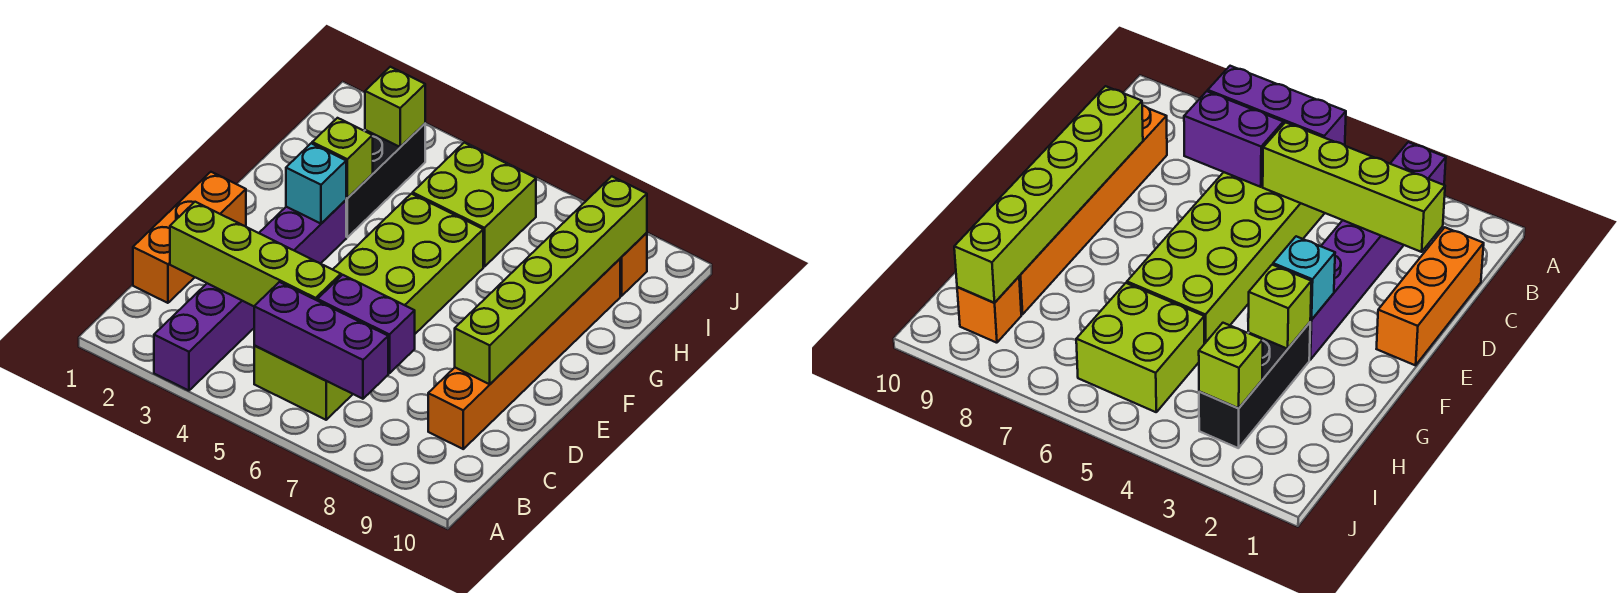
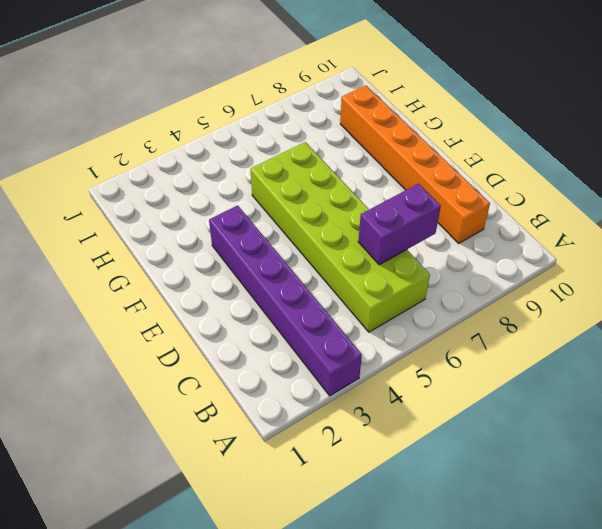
none -> orange brick C1:E1 level 1
none -> black brick G3:I3 level 1
none -> lime brick H5:I6 level 1

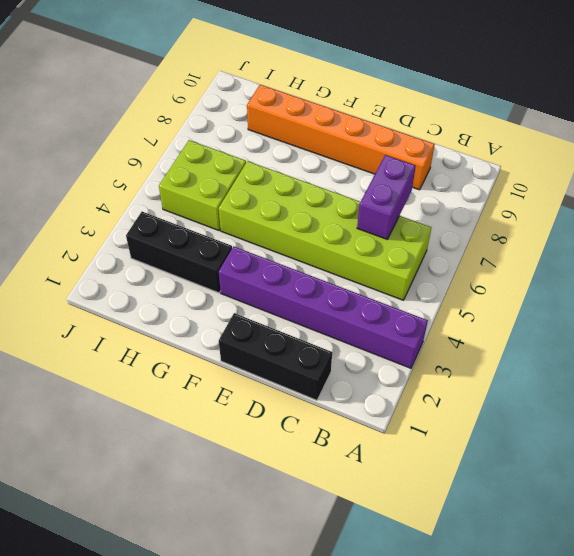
black brick C1:E1 level 1 -> orange brick C1:E1 level 1
none -> orange brick I9 level 1
none -> purple brick B5:B7 level 2
none -> lime brick C2:C5 level 2

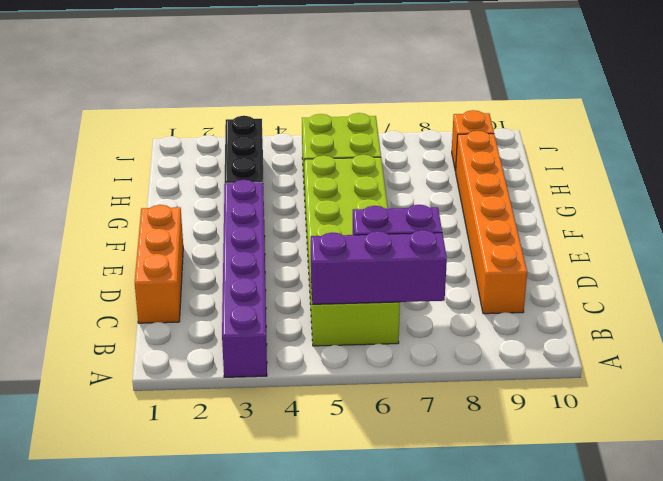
none -> lime brick C2:C5 level 2
none -> lime brick D9:I9 level 2
none -> cyan brick F3 level 2

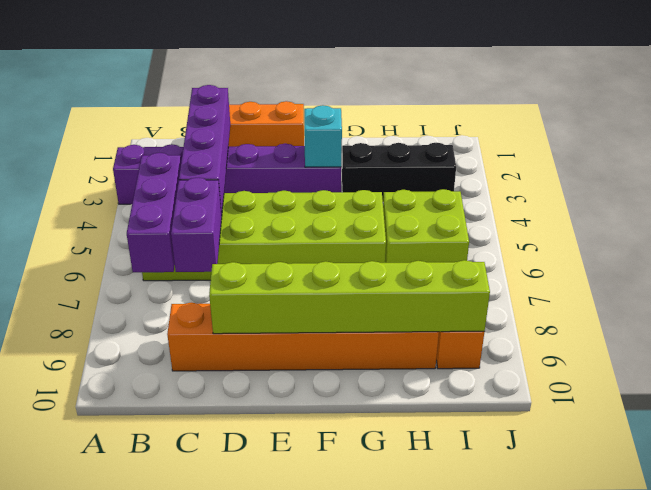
purple brick C2:C5 level 2 -> lime brick C2:C5 level 2
none -> lime brick G3 level 2
none -> lime brick I3 level 2

